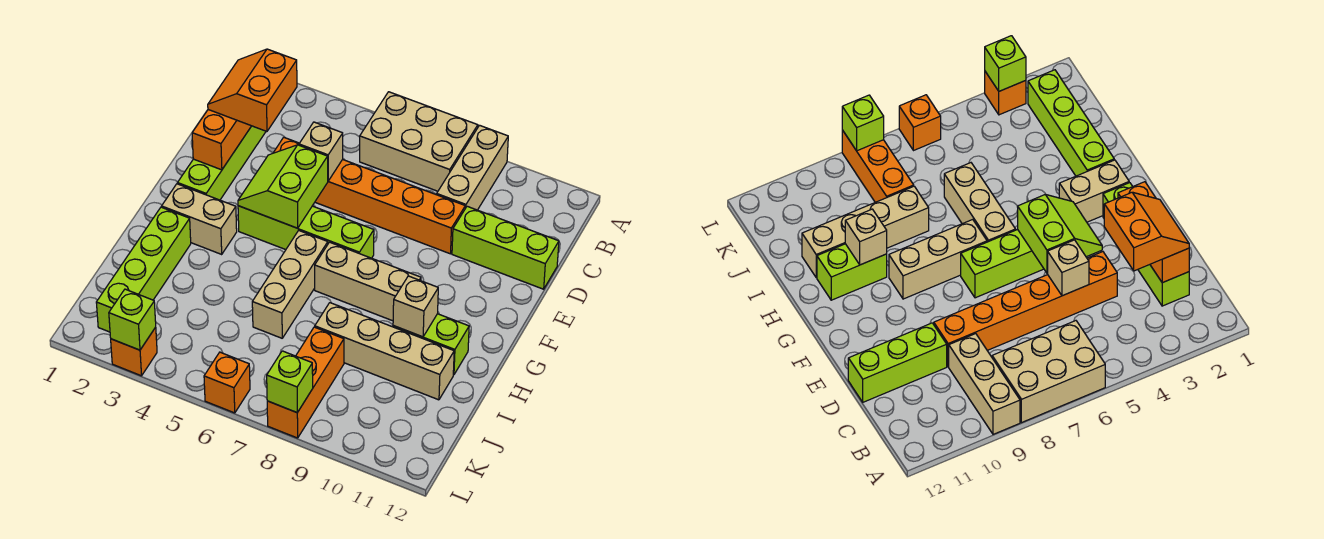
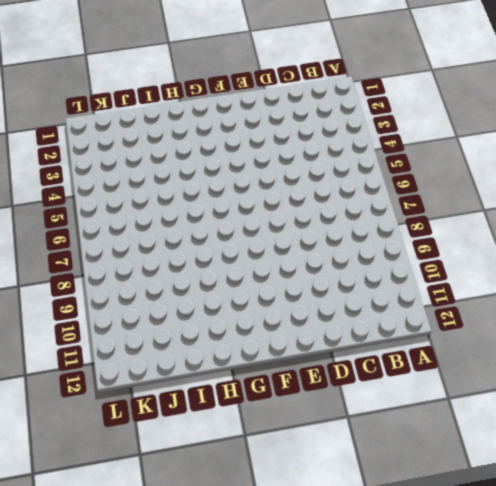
none -> tan brick A6:B8 level 1
none -> tan brick A9:C9 level 1
none -> lime brick C2:F2 level 1

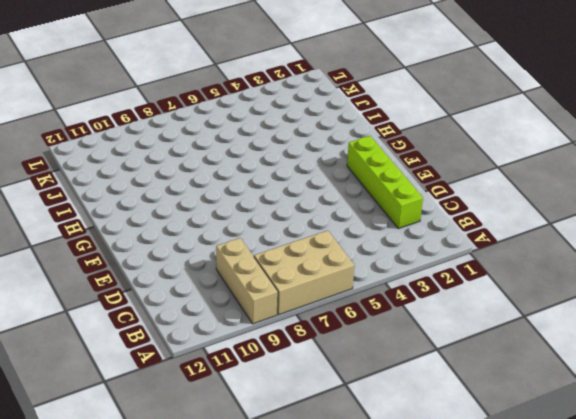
none -> orange brick D4:D9 level 1
none -> lime brick D10:D12 level 1
none -> lime brick F4:F7 level 1

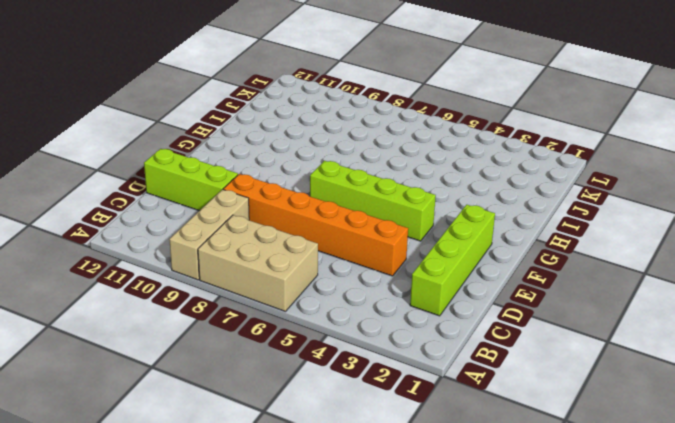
none -> tan brick G2:G3 level 1
none -> tan brick G6:I6 level 1
none -> tan brick G7:G9 level 1

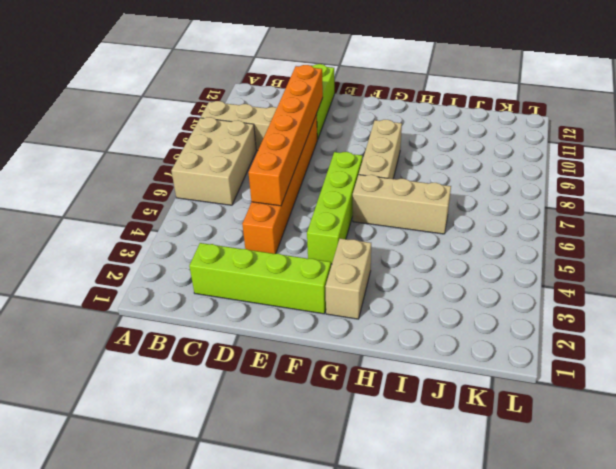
orange brick D5:D10 level 2 -> tan brick D5 level 2
none -> lime brick H2:K2 level 1
none -> lime brick H10:H11 level 1
none -> tan brick I8:I11 level 1

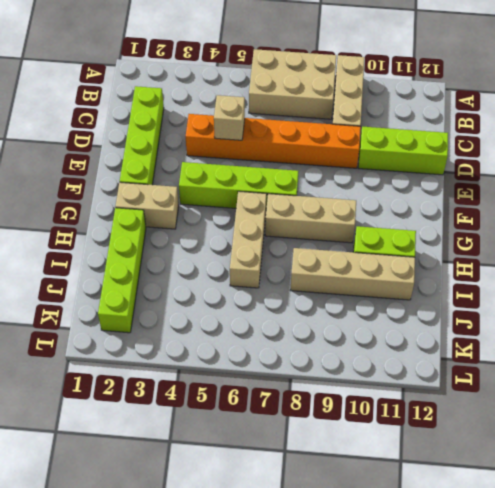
none -> orange brick J8:L8 level 1
none -> orange brick L3 level 1
none -> orange brick L6 level 1

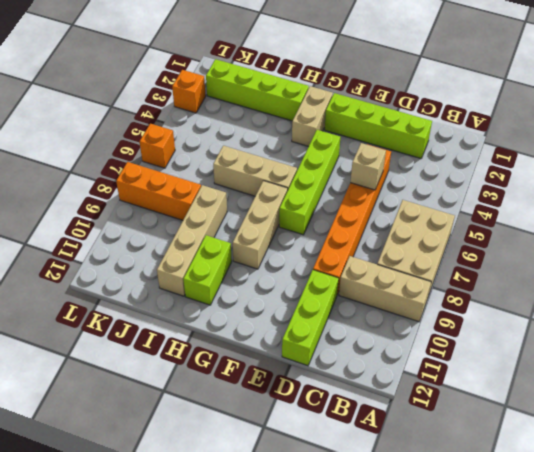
none -> orange brick C2:E2 level 2
none -> lime slope E4:F5 level 2 top 5
none -> tan brick H10 level 2

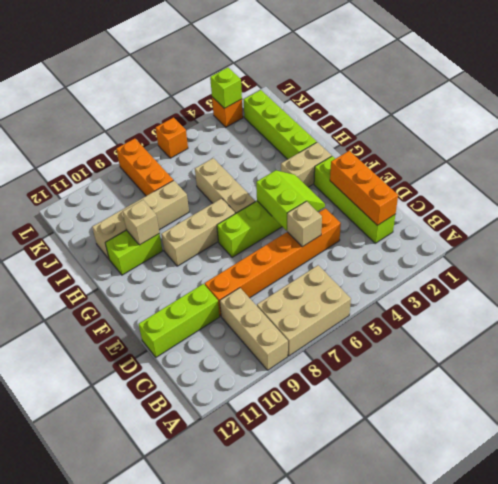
none -> lime brick L8 level 2
none -> orange slope C2:D3 level 3 top 3

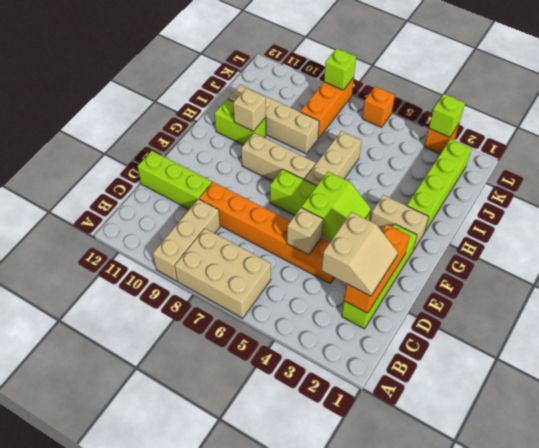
tan slope C2:D3 level 3 top 3 -> orange slope C2:D3 level 3 top 3

